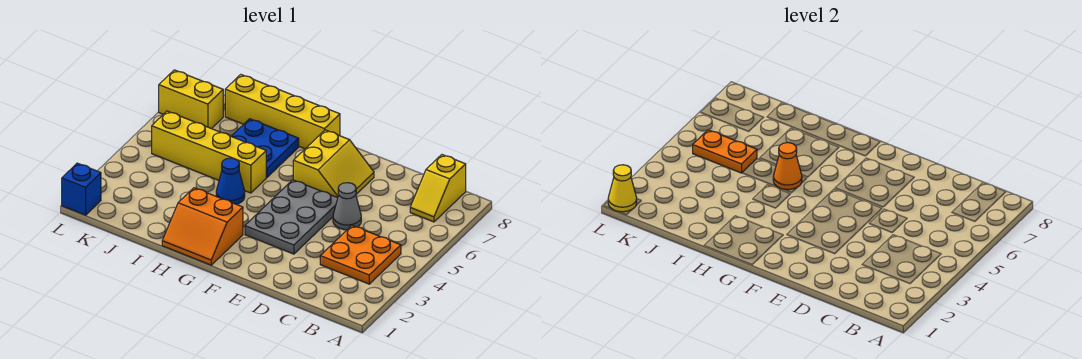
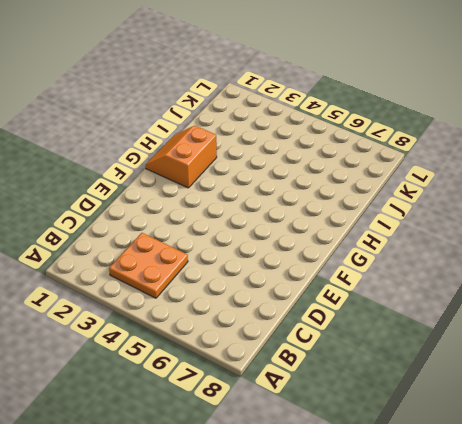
none -> yellow slope B7:B8 level 1 top 8
none -> grey cone D5 level 1
none -> grey plate E3:F5 level 1

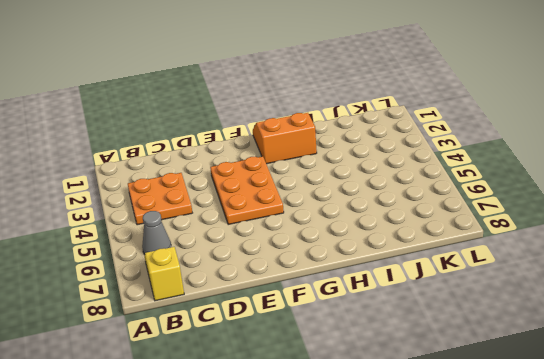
grey cone B6 level 1 -> grey cone D5 level 1
orange plate E3:F5 level 1 -> grey plate E3:F5 level 1
none -> yellow slope E6:F7 level 1 top F
none -> yellow brick G8:J8 level 1
none -> blue cone H4 level 1

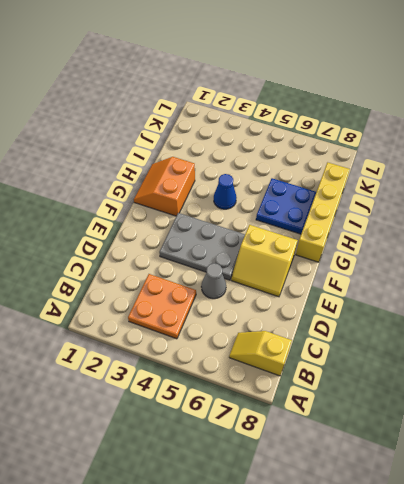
none -> yellow brick H5:K5 level 1
none -> yellow brick K7:L7 level 1
none -> blue brick L1 level 1

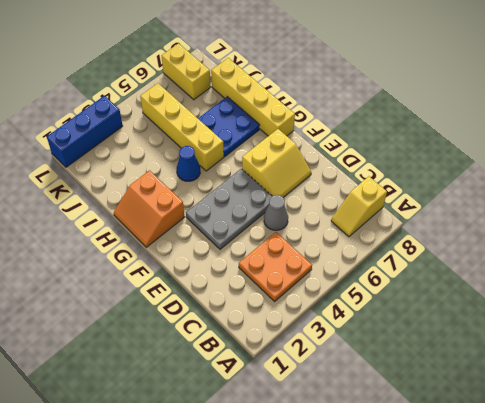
blue brick L1:L3 level 1 -> blue brick L1 level 1
none -> orange cone H5 level 2
none -> orange plate J5:K5 level 2
none -> yellow cone L1 level 2

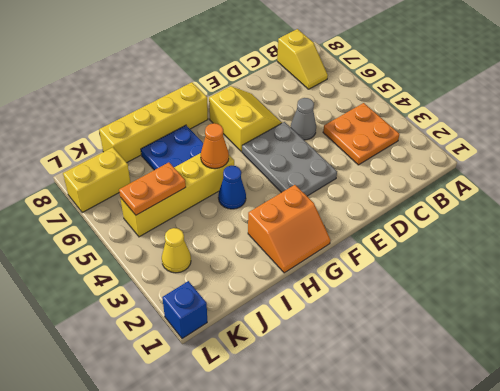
yellow cone K3 level 1 -> yellow cone L1 level 2

